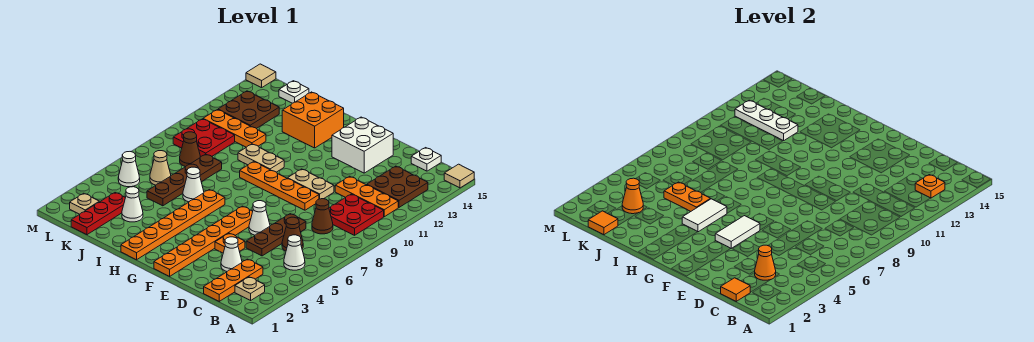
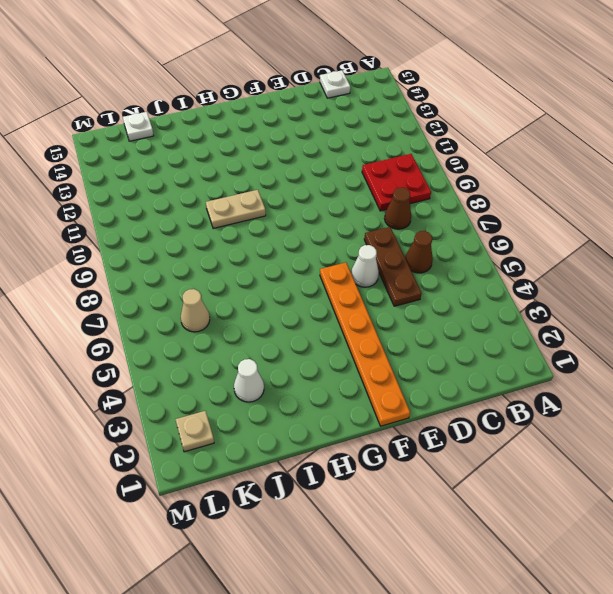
none -> tan tile A15 level 1
none -> tan plate B2 level 1
none -> white cone B5 level 1
none -> orange plate B11:D11 level 1

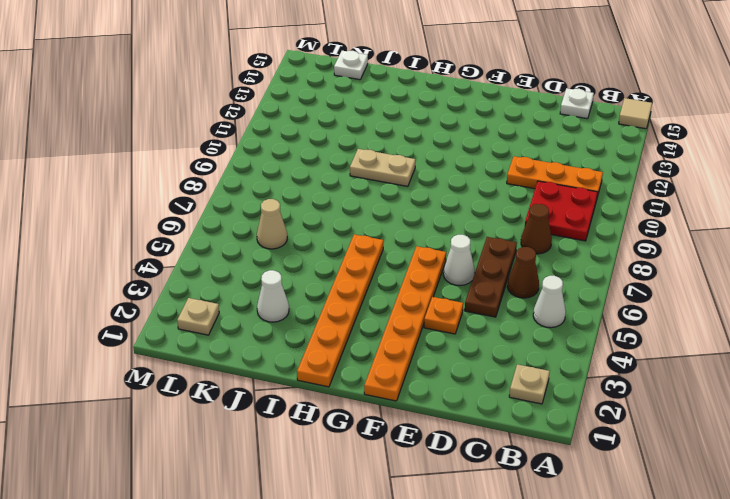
none -> brown plate B12:C13 level 1
none -> orange plate C1:C3 level 1
none -> white cone D3 level 1
none -> orange plate E9:H9 level 1

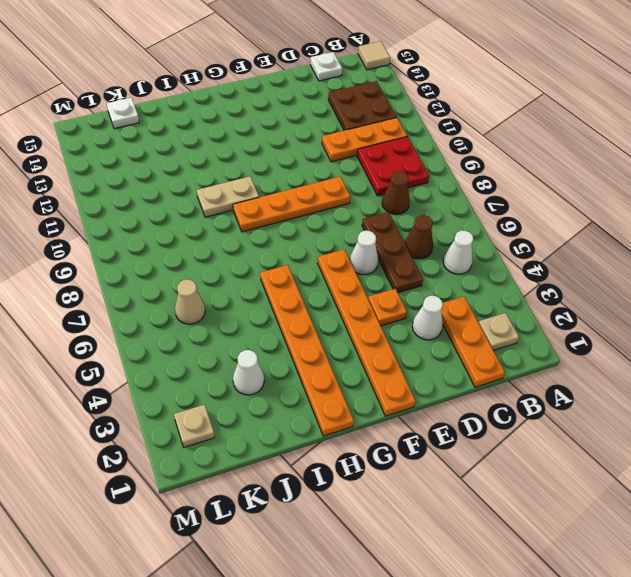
none -> tan plate E10:F10 level 1
none -> white brick E13:F14 level 1
none -> orange brick H13:I14 level 1
none -> white cone I6 level 1

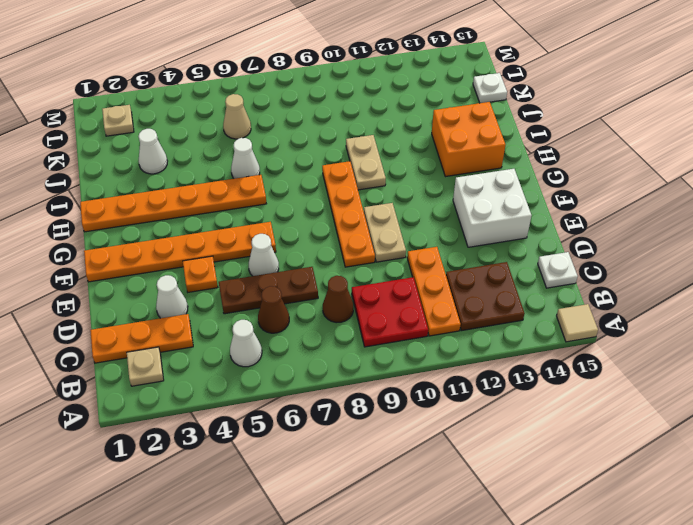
none -> brown plate J5:J8 level 1
none -> orange plate J11:L11 level 1
none -> red plate K1:K3 level 1
none -> brown cone K8 level 1

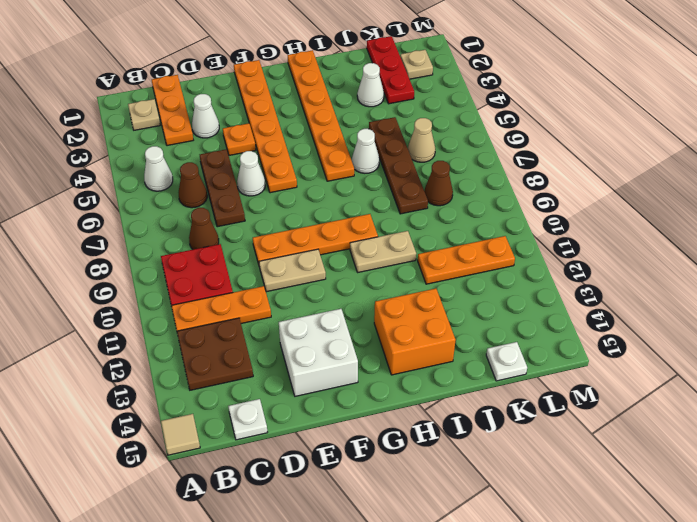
none -> red plate K9:L10 level 1
none -> brown plate K12:L13 level 1
none -> white cone L5 level 1
none -> tan tile M15 level 1

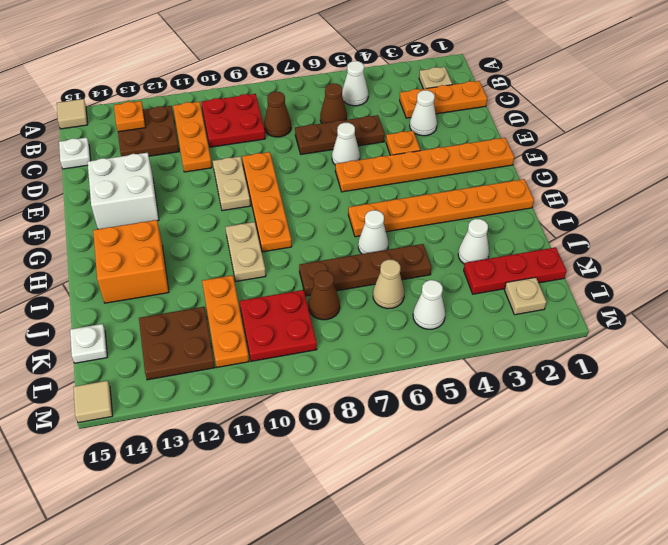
none -> orange tile C1 level 2
none -> orange cone C3 level 2
none -> white tile F4:F5 level 2
none -> white tile H4:H5 level 2

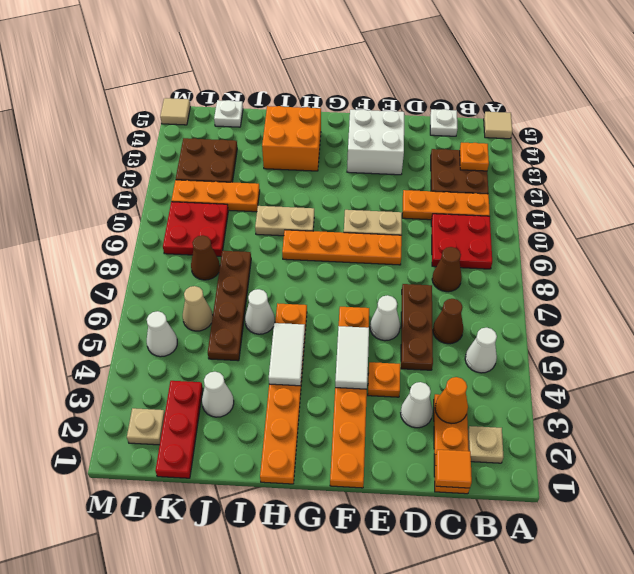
none -> orange plate I5:J5 level 2
none -> white plate J12:L12 level 2
none -> orange tile K1 level 2
none -> orange cone K3 level 2

